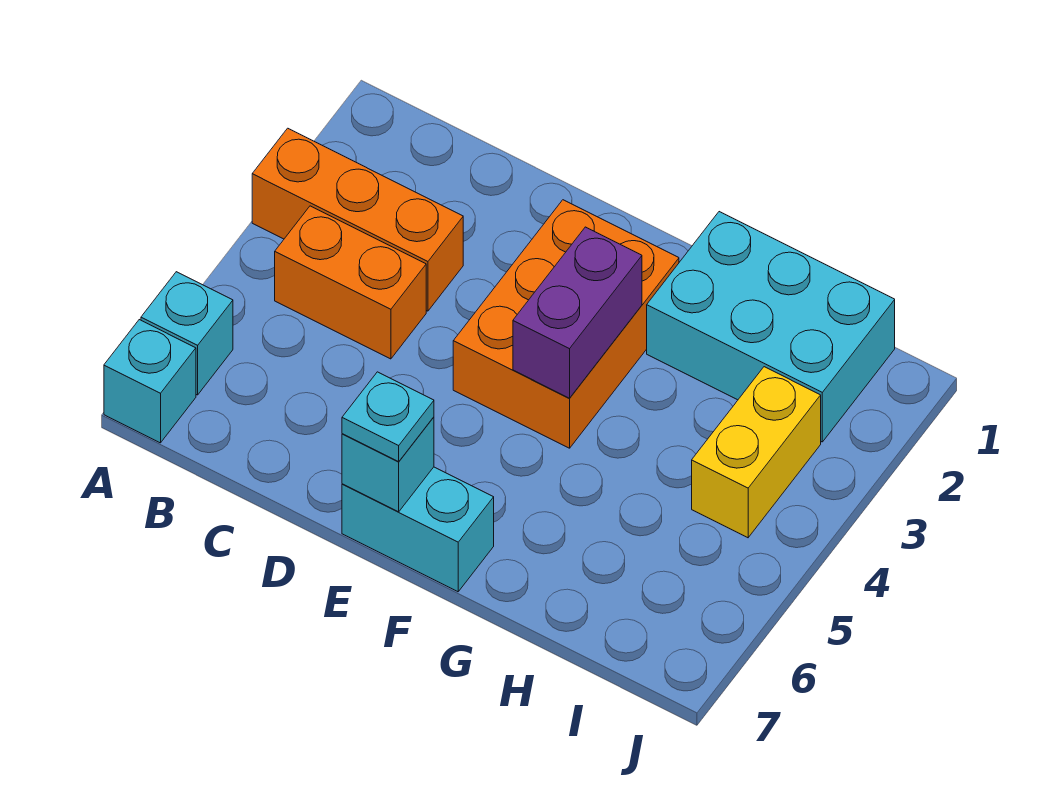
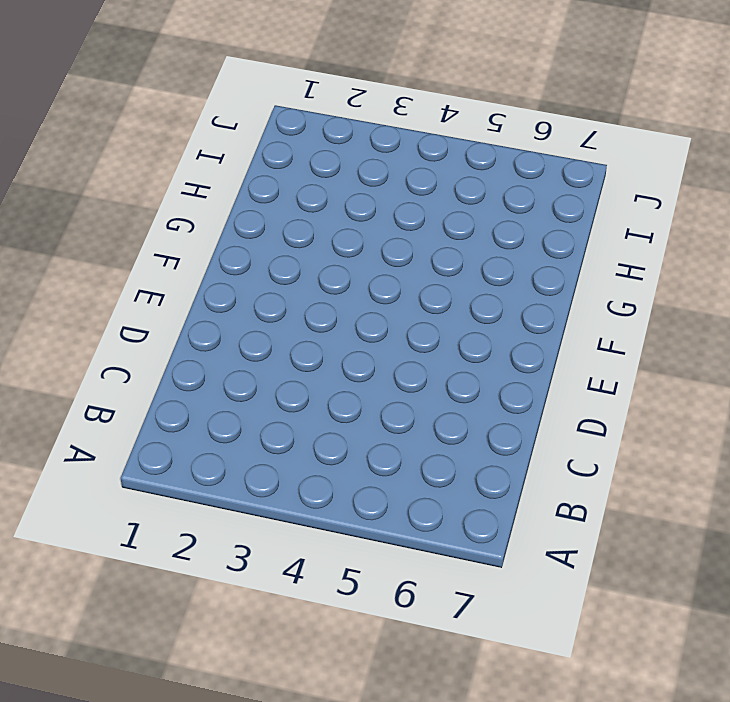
none -> orange brick A3:C3 level 1
none -> cyan brick A6 level 1

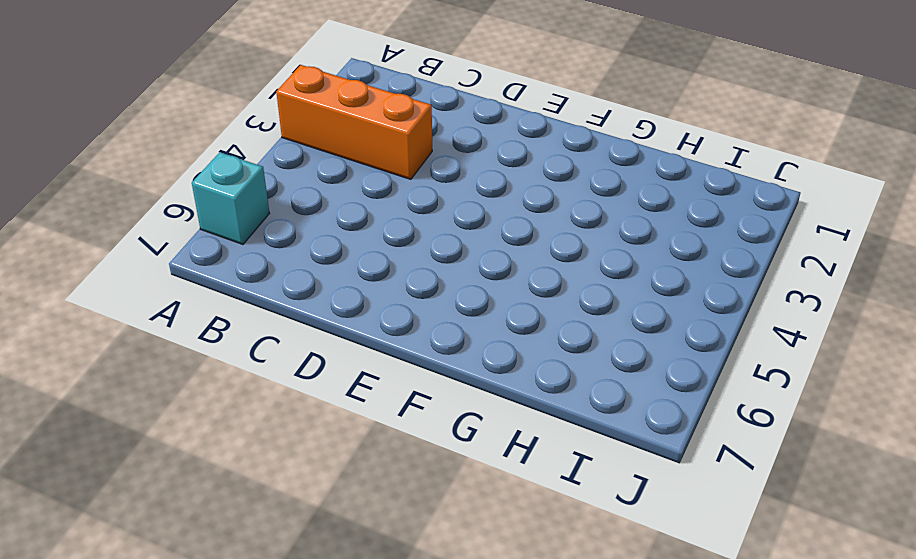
none -> cyan brick A7 level 1
none -> orange brick B4:C4 level 1

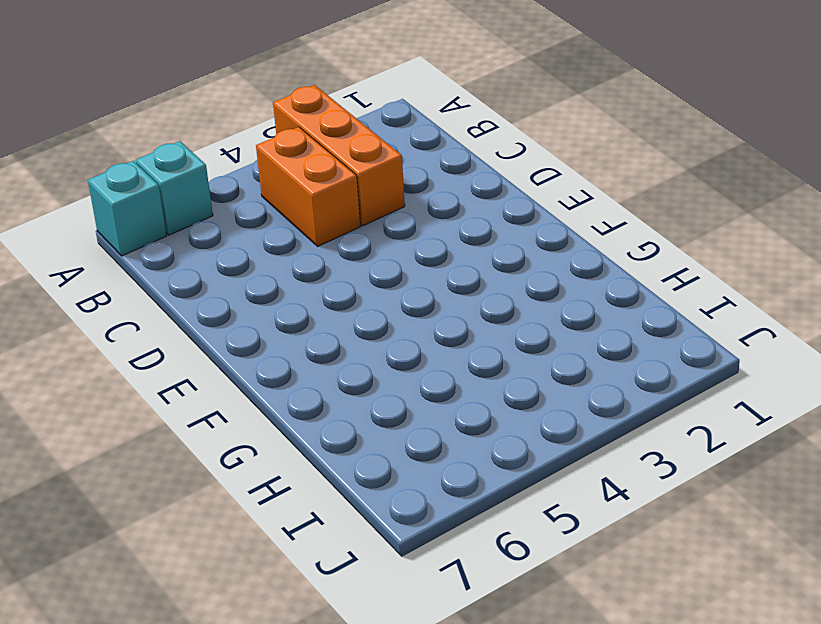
none -> orange brick E2:F4 level 1
none -> cyan brick E7:F7 level 1

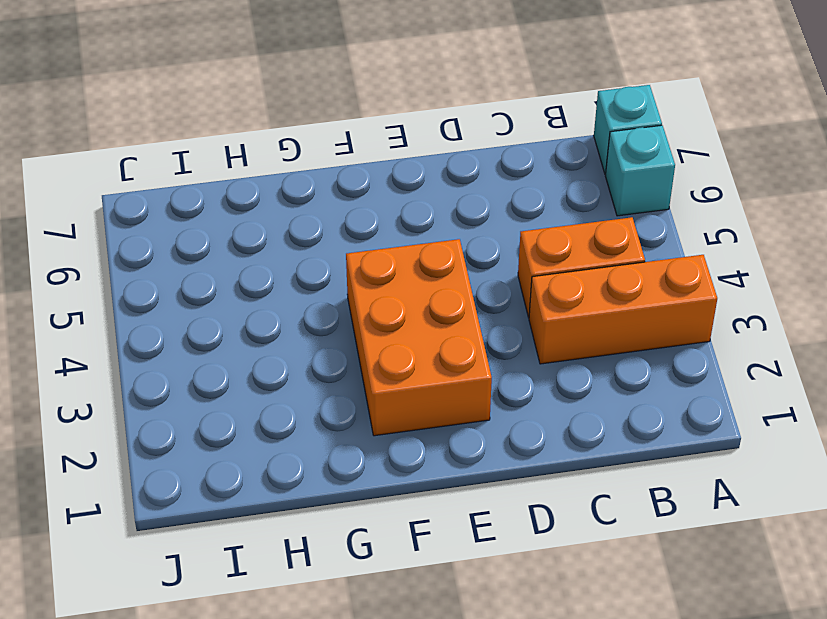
none -> cyan brick E7:F7 level 1
none -> cyan brick G1:I2 level 1

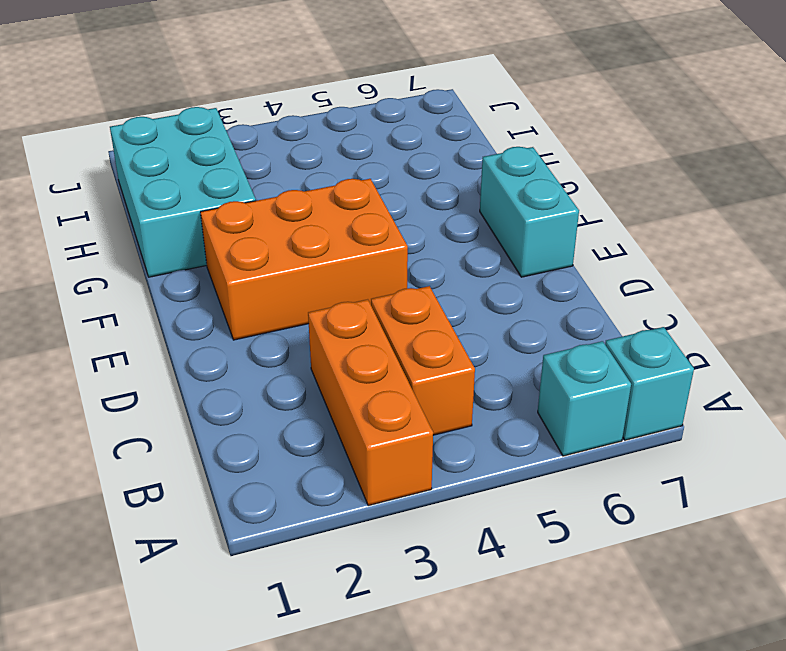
none -> yellow brick I3:I4 level 1
none -> cyan brick E7 level 2

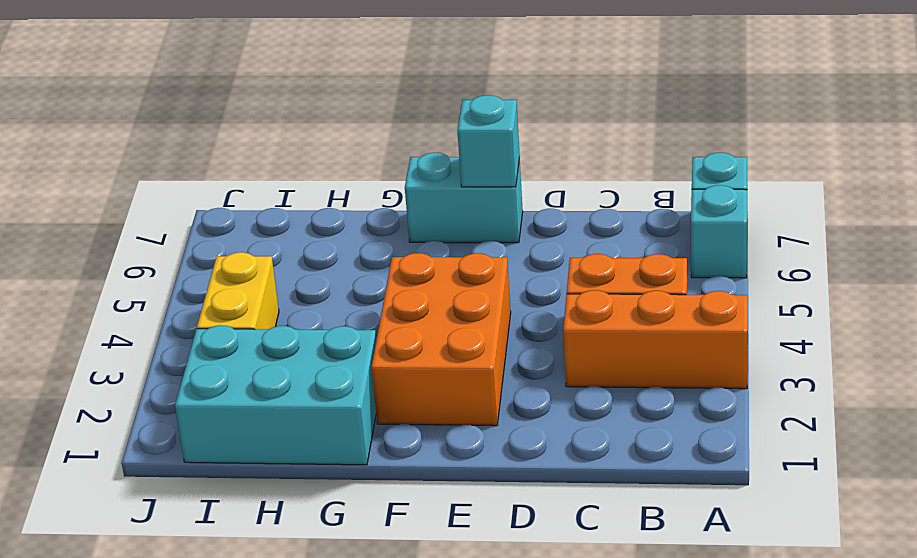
none -> purple brick F3:F4 level 2
none -> cyan plate E7 level 3

